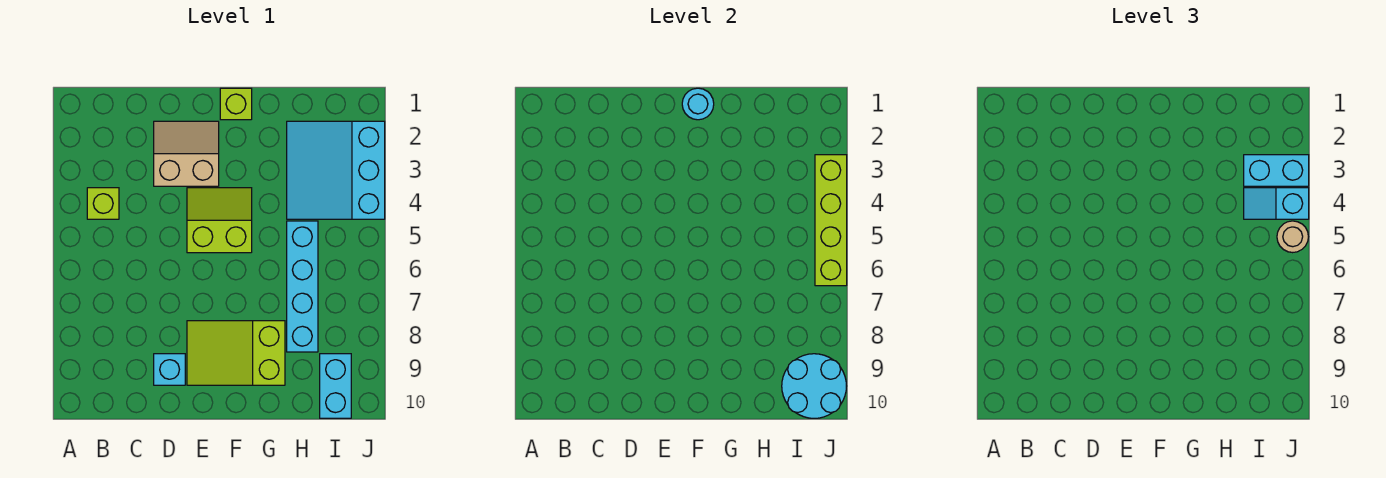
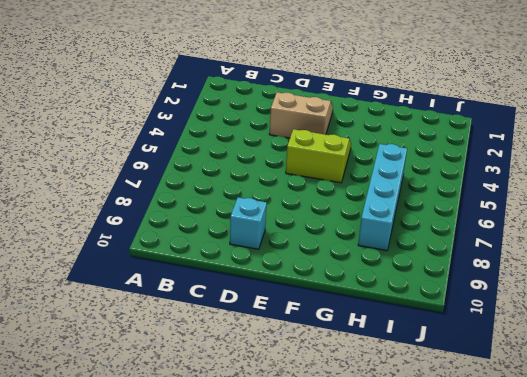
none -> lime brick B4 level 1
none -> lime slope E8:G9 level 1 top G
none -> lime brick F1 level 1

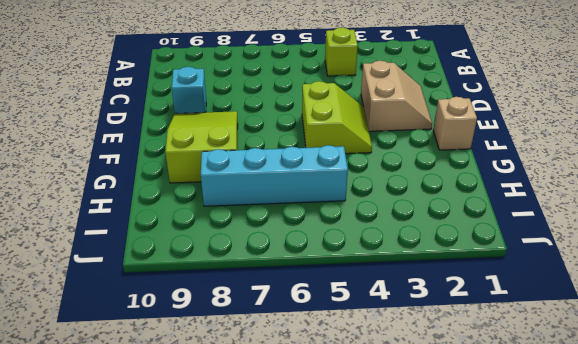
tan brick F1 level 1 -> lime brick F1 level 1
none -> cyan slope H2:J4 level 1 top J
none -> cyan brick I9:I10 level 1
none -> cyan round brick F1 level 2

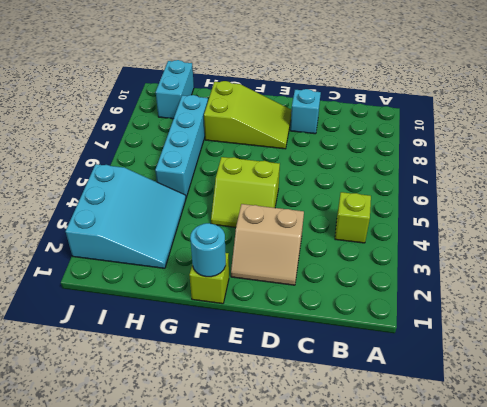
none -> cyan round brick I9:J10 level 2
none -> lime brick J3:J6 level 2
none -> cyan brick I3:J3 level 3

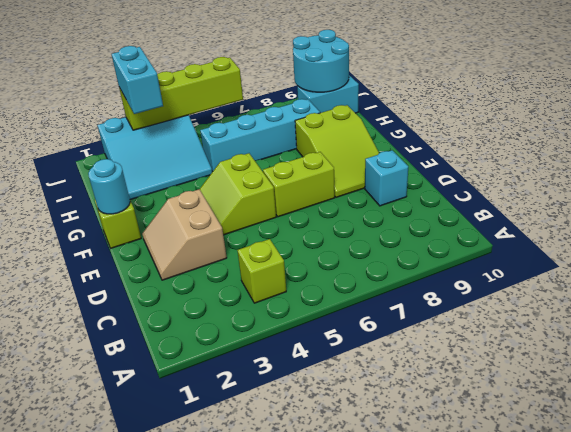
lime brick E6:E7 level 1 -> none
none -> cyan slope I4:J4 level 3 top J
none -> tan round brick J5 level 3

